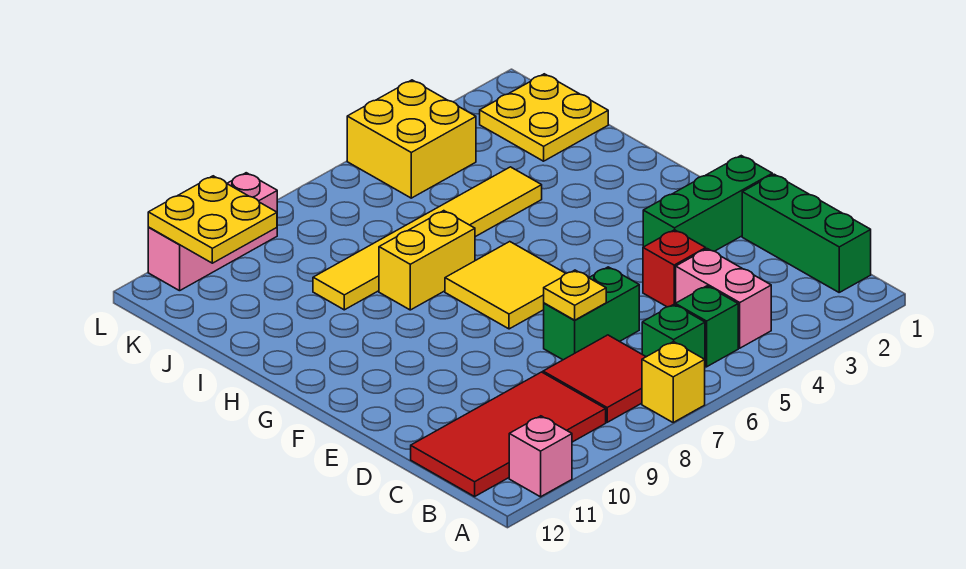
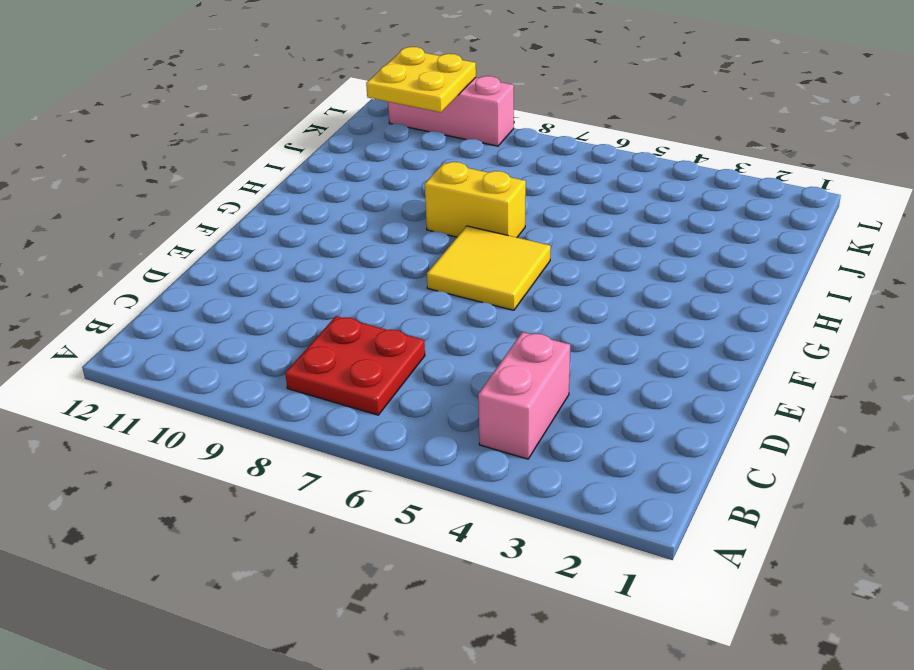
red plate B7:C8 level 1 -> red tile B7:C8 level 1
none -> yellow brick A7 level 1
none -> pink brick A11 level 1
none -> green brick B1:D1 level 1

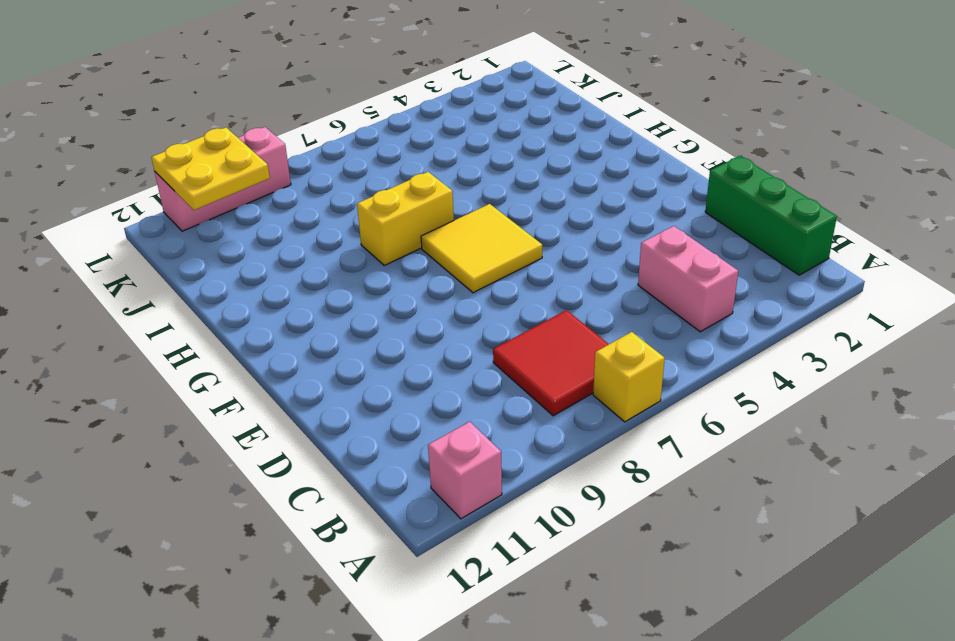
none -> green brick B5 level 1
none -> green brick B6 level 1
none -> red tile B9:C12 level 1

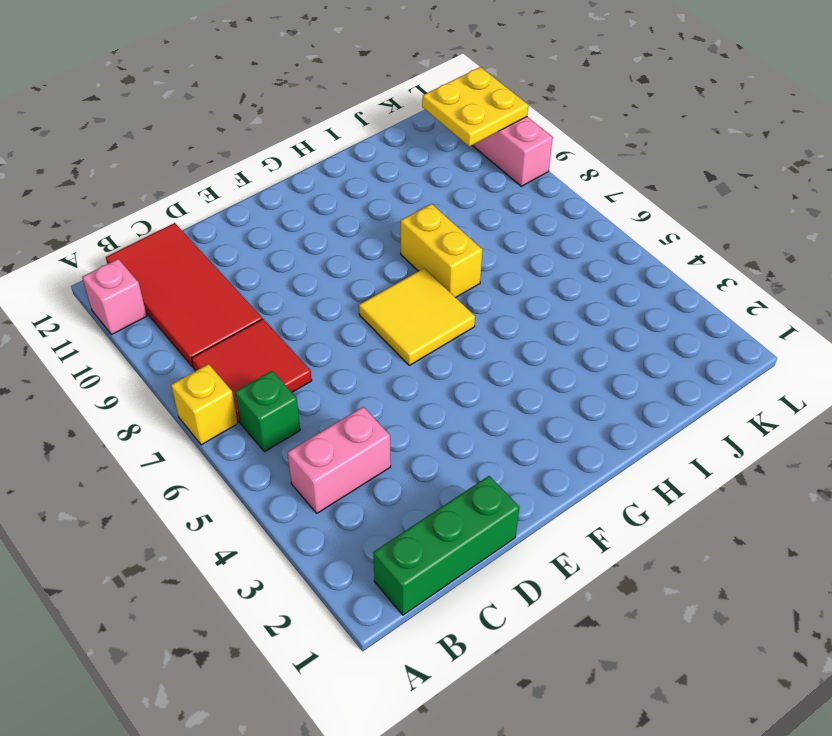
none -> green brick B5 level 1
none -> red brick D4 level 1
none -> green brick D6:D7 level 1

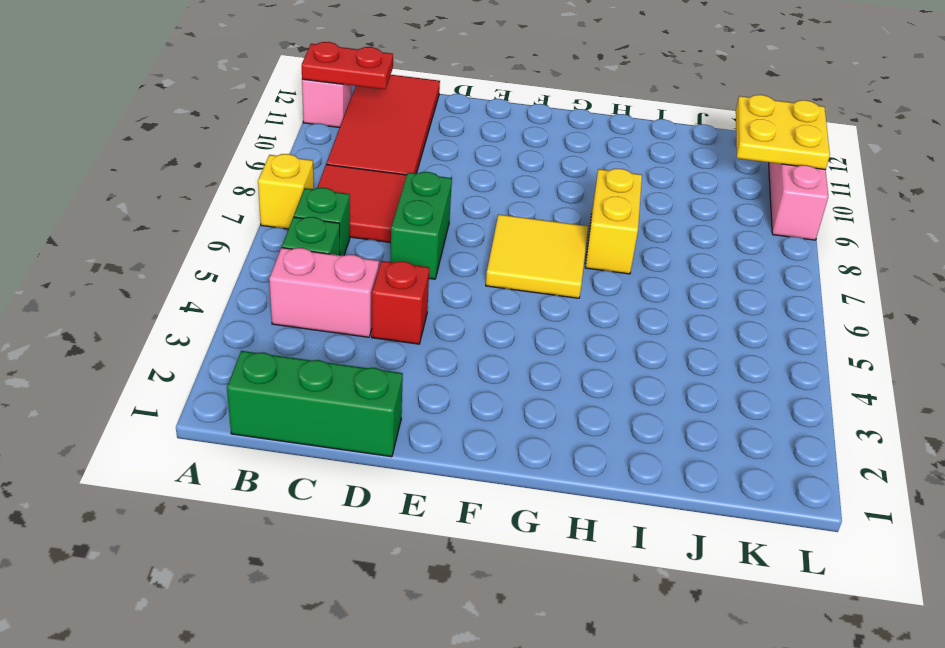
red plate A11:B11 level 2 -> none
none -> green brick E1:E3 level 1
none -> yellow tile I4:I9 level 1
none -> yellow plate J1:K2 level 1

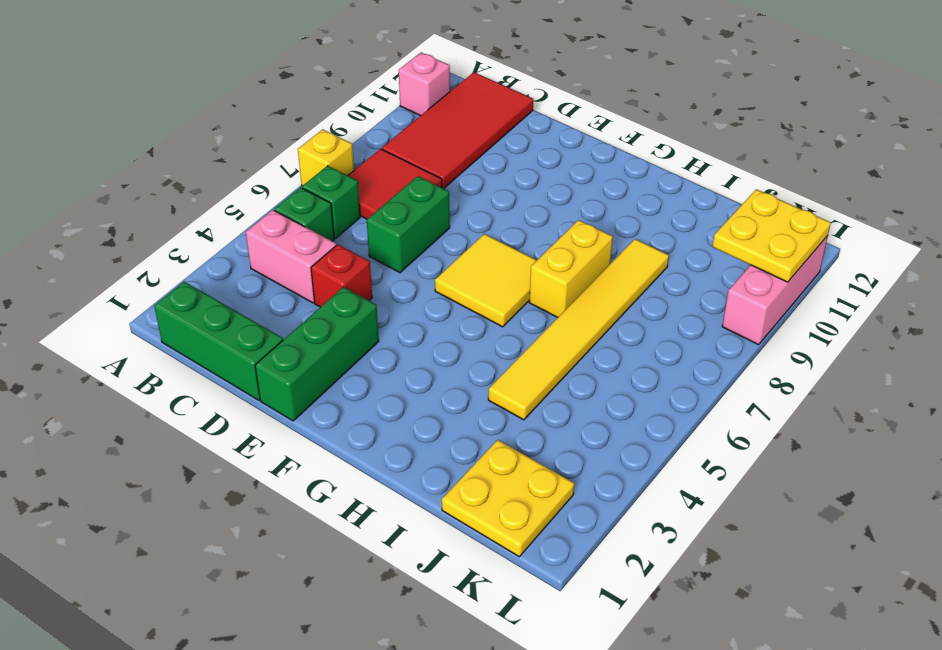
none -> yellow brick K4:L5 level 1
none -> yellow plate D7 level 2

